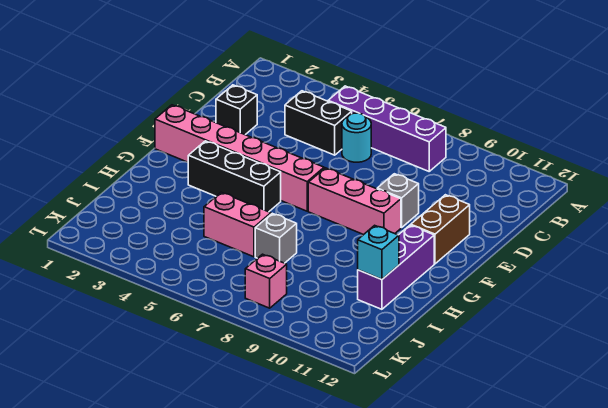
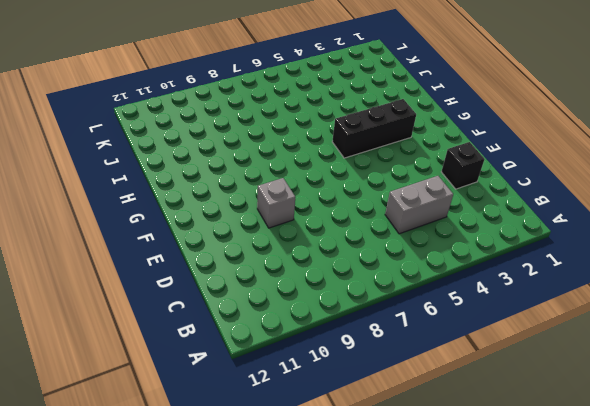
grey brick C4:C5 level 1 -> black brick C4:C5 level 1
none -> purple brick B5:B8 level 1
none -> cyan round brick C6 level 1
none -> brown brick E11:F11 level 1

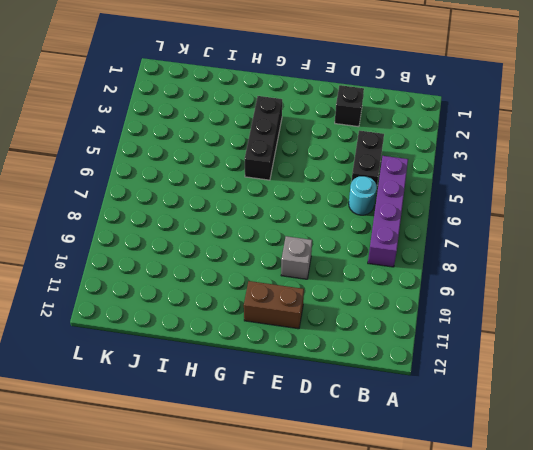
none -> pink brick F1:F6 level 1
none -> pink brick F7:F9 level 1
none -> purple brick G11:I11 level 1

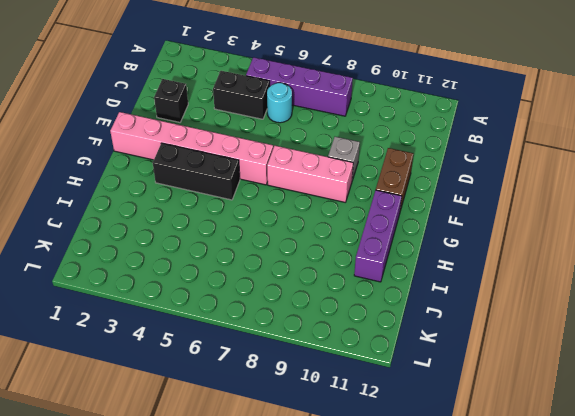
none -> pink brick I5:I6 level 1
none -> grey brick I7 level 1
none -> pink brick K8 level 1

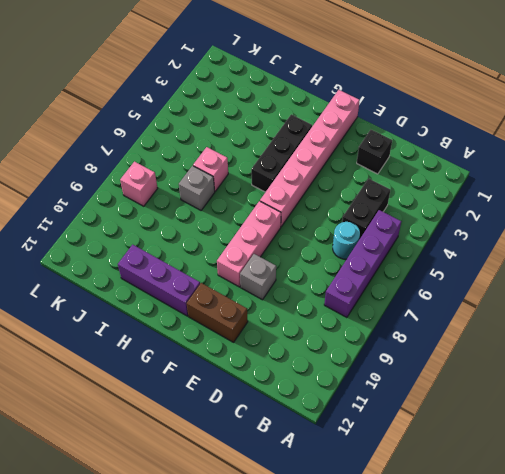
pink brick I6 level 1 -> pink brick I5:I6 level 1
none -> cyan brick I11 level 2

